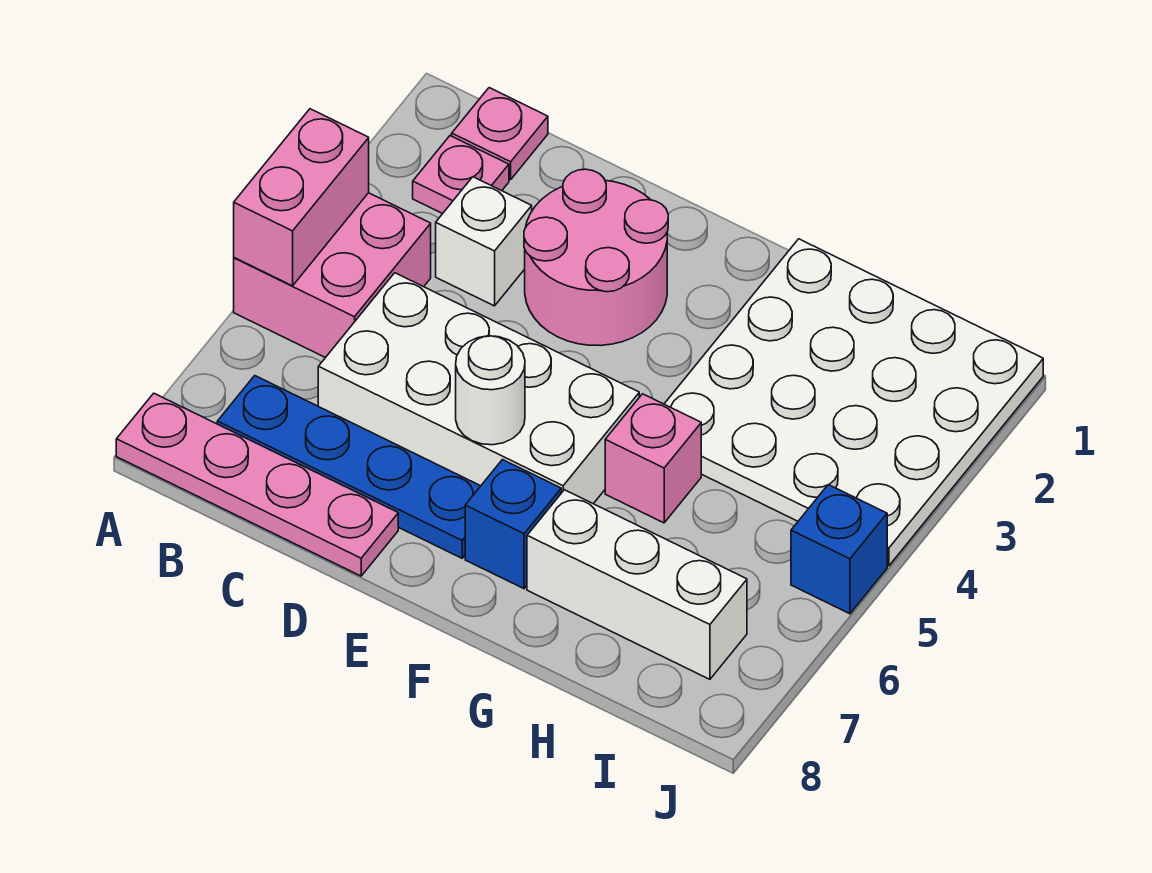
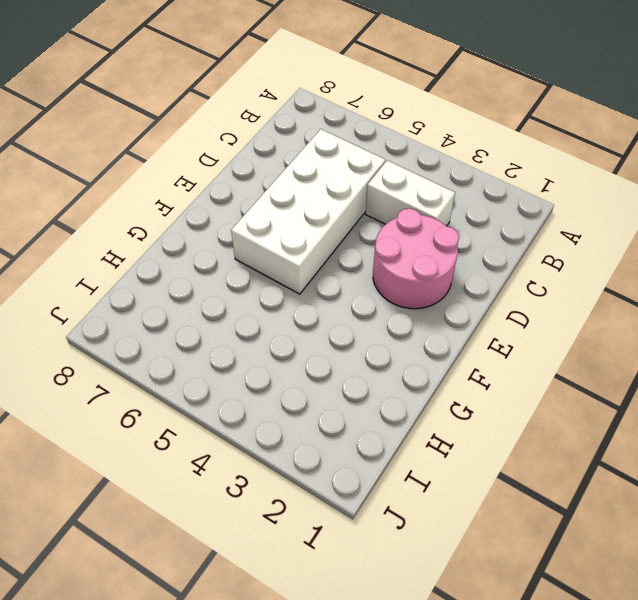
white brick C3:C4 level 1 -> white brick C3 level 1
none -> pink brick A4:B5 level 1
none -> pink plate A8:D8 level 1
none -> pink plate B1 level 1

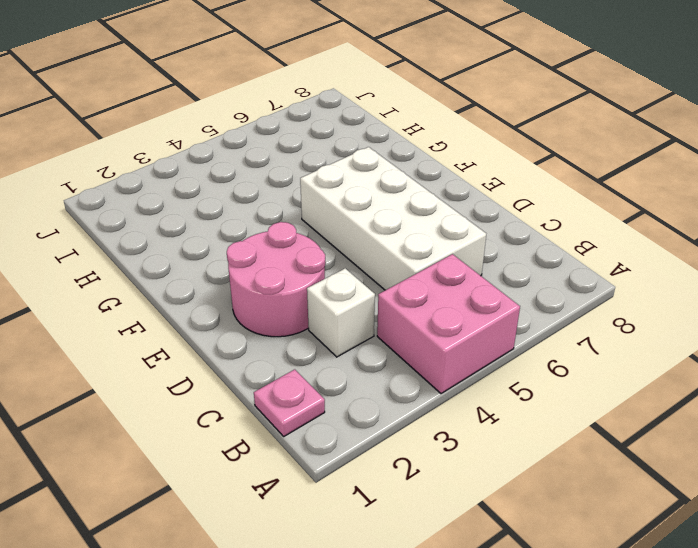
none -> pink plate A8:D8 level 1
none -> pink plate B2 level 1
none -> blue plate B7:E7 level 1

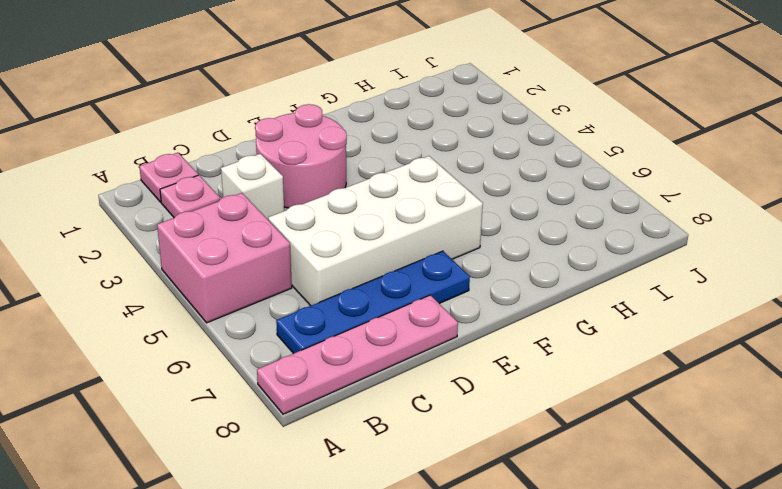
none -> blue brick F7 level 1
none -> white plate G1:J4 level 1
none -> pink brick G5 level 1

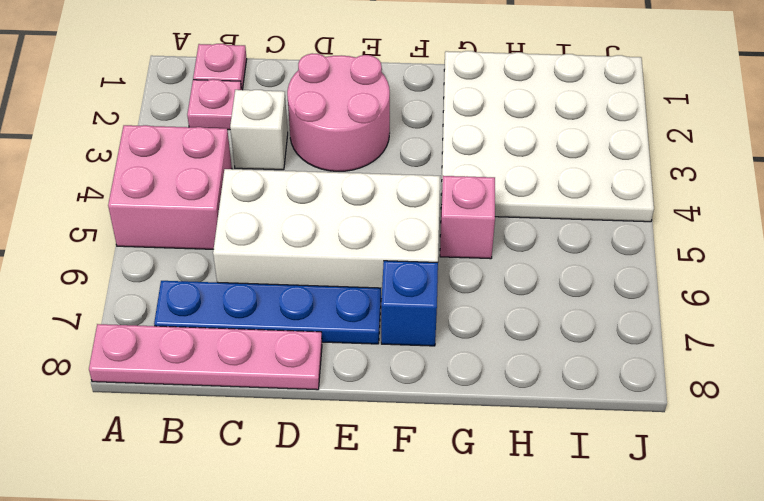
none -> white brick G7:I7 level 1
none -> blue brick J5 level 1
none -> pink brick A4:A5 level 2

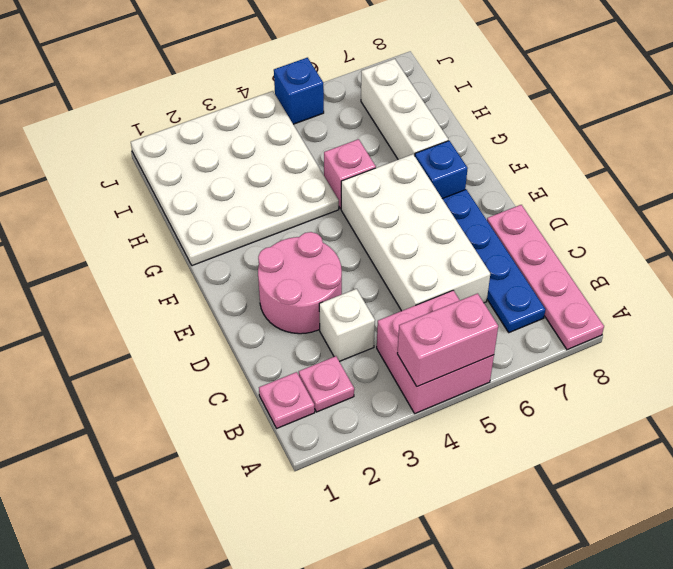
none -> white round brick E6 level 2

